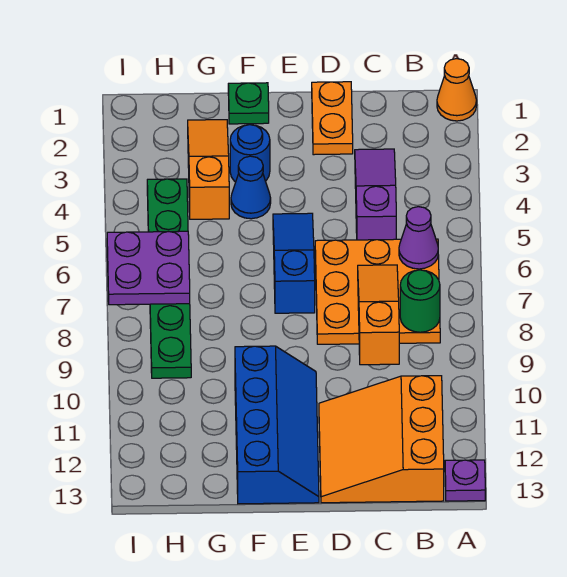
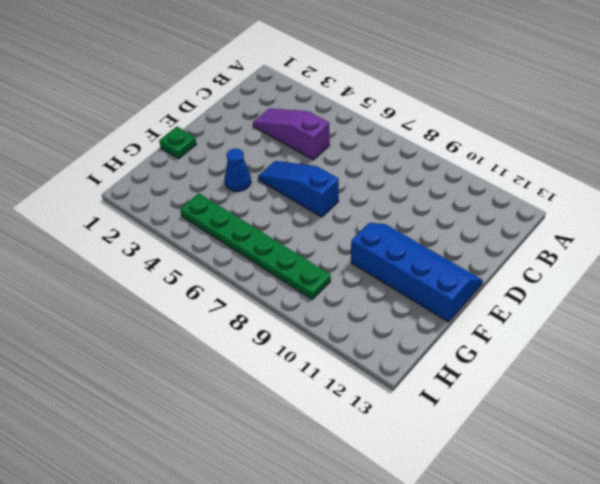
none -> orange cone A1 level 1
none -> purple plate A13 level 1
none -> orange plate B6:D8 level 1

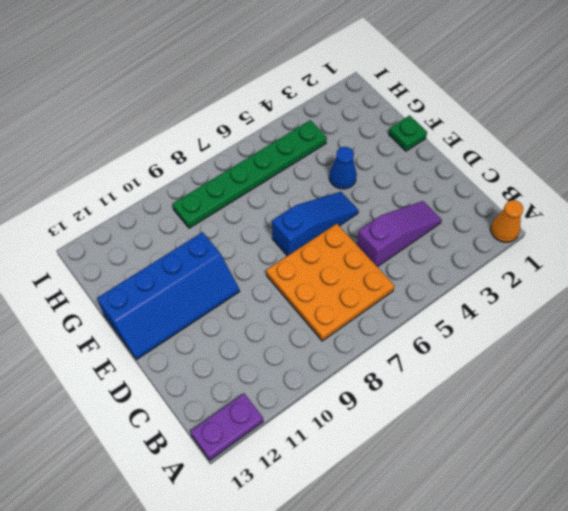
purple plate A12:A13 level 1 -> purple plate A13 level 1
none -> orange slope B11:D13 level 1 top B
none -> orange plate D1:D2 level 1
none -> blue round brick F3 level 1

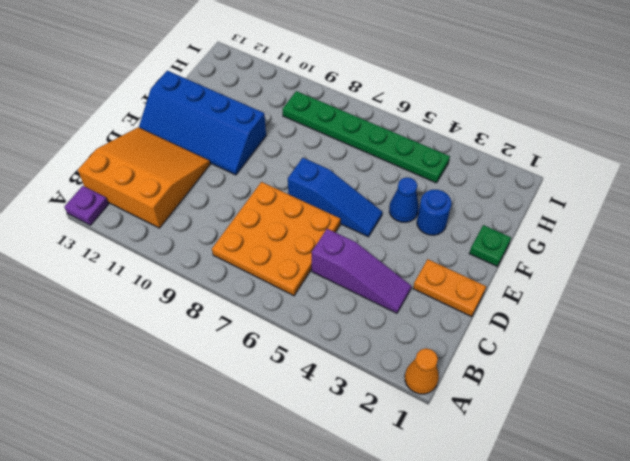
none -> orange slope G2:G4 level 1 top 4
none -> purple cone B6 level 2
none -> green round brick B8 level 2

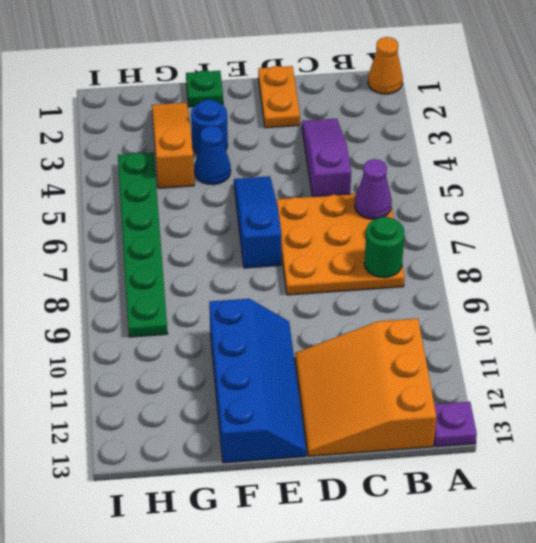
none -> orange slope C7:C9 level 2 top 9
none -> purple plate H6:I7 level 2

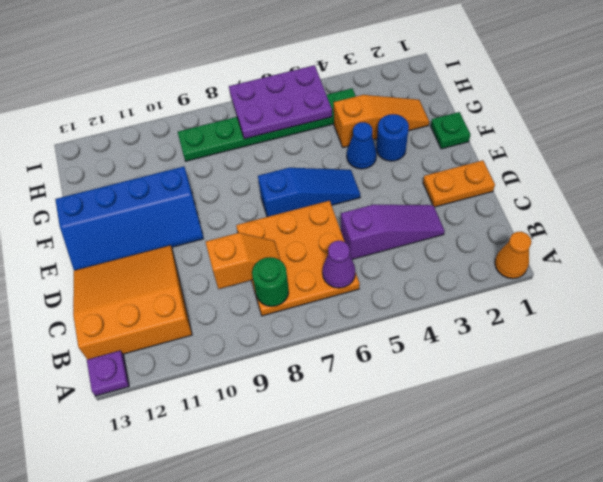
orange slope C8:C9 level 2 top 9 -> orange slope C7:C9 level 2 top 9
purple plate H5:I7 level 2 -> purple plate H6:I7 level 2

